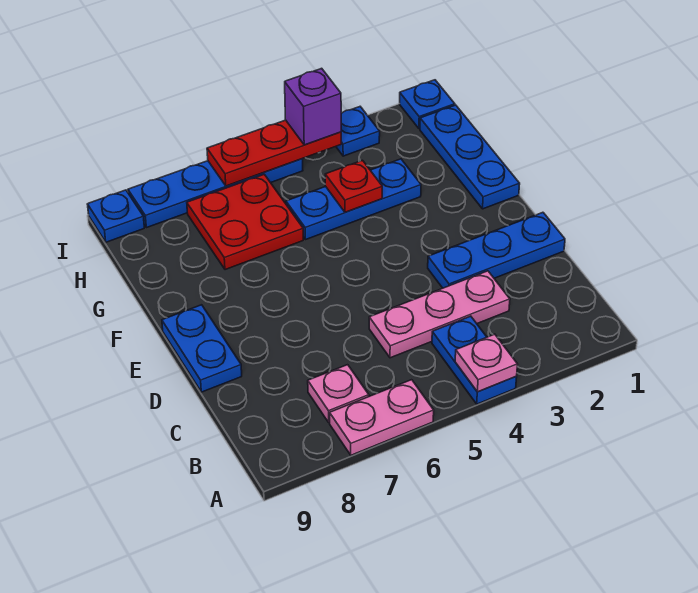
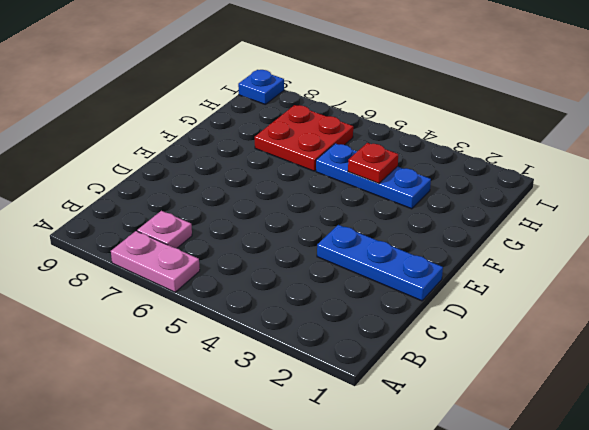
none -> blue plate A4:B4 level 1
none -> pink plate C3:C5 level 1
none -> blue plate D9:E9 level 1

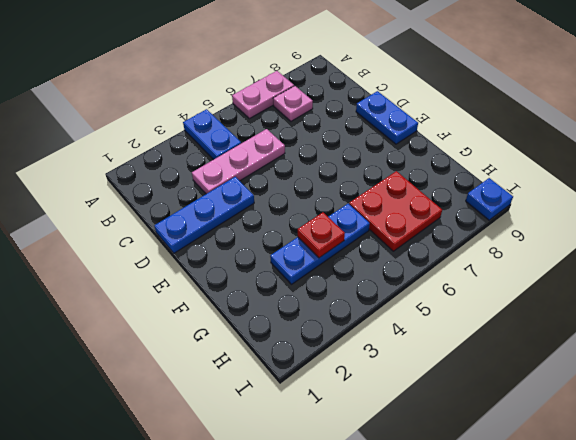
none -> blue plate F1:H1 level 1
none -> blue plate I1 level 1
none -> blue plate I3 level 1

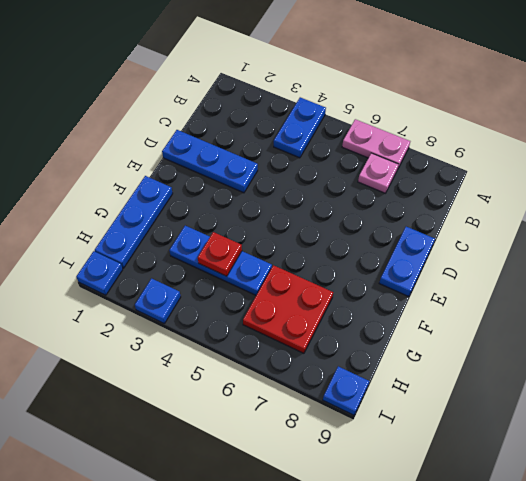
none -> pink plate C3:C5 level 1
none -> blue plate I5:I8 level 1
none -> pink plate A4 level 2

